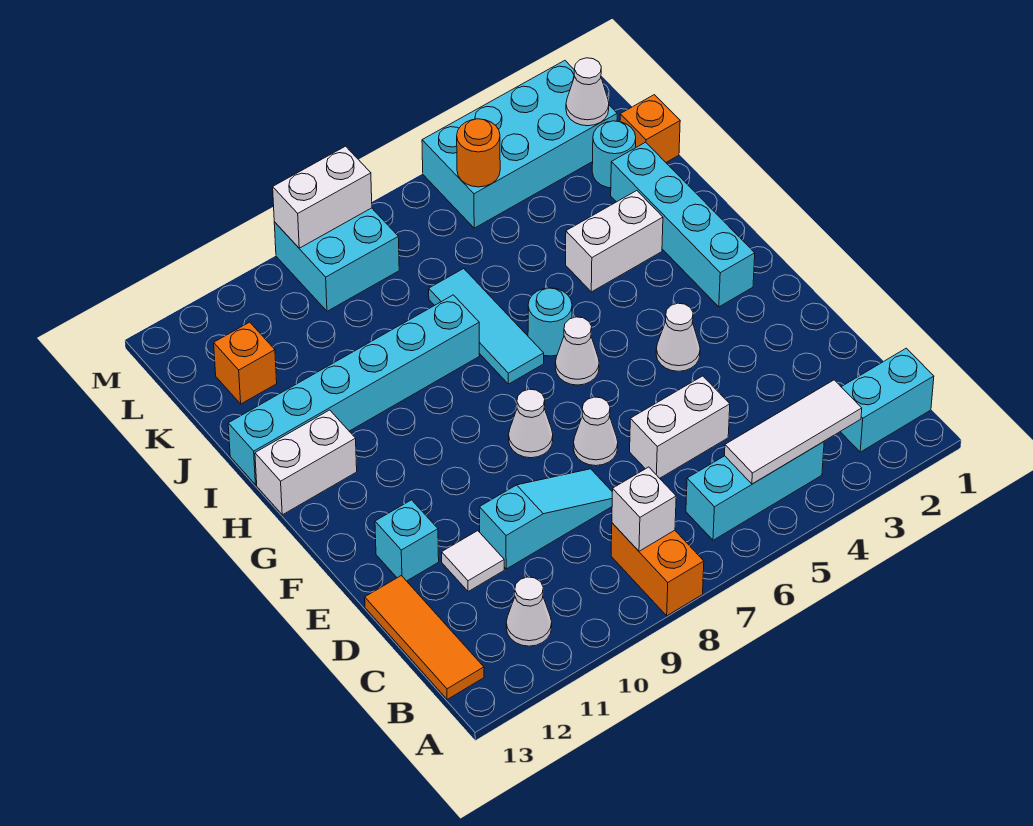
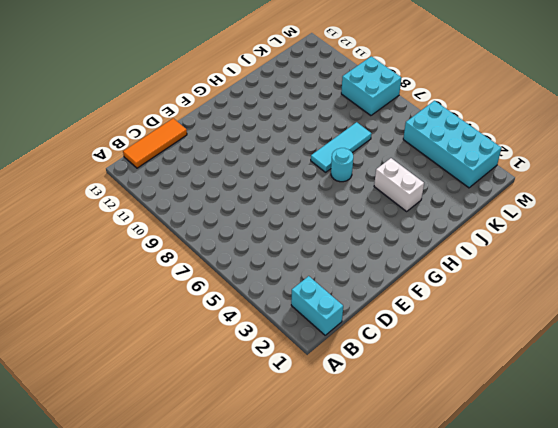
none -> orange brick A8:B8 level 1
none -> cyan brick B4:B6 level 1
none -> white cone B11 level 1

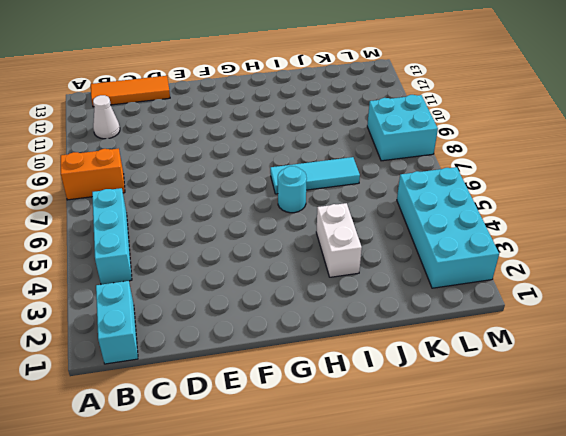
none -> white brick D5:D6 level 1
none -> cyan slope D8:D10 level 1 top 10
none -> white tile D11 level 1

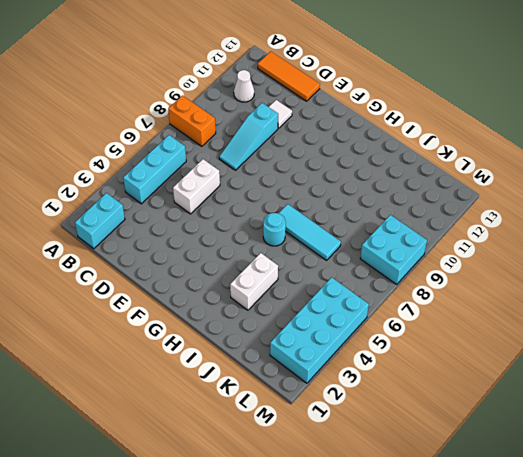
none -> white cone E7 level 1
none -> cyan brick E12 level 1
none -> white cone F4 level 1

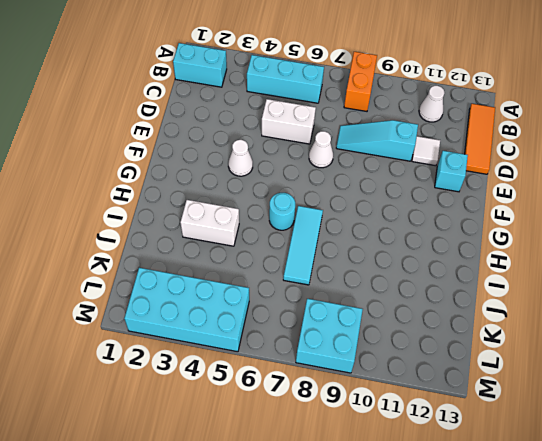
none -> white cone F8 level 1
none -> cyan brick G2:J2 level 1
none -> white cone G6 level 1

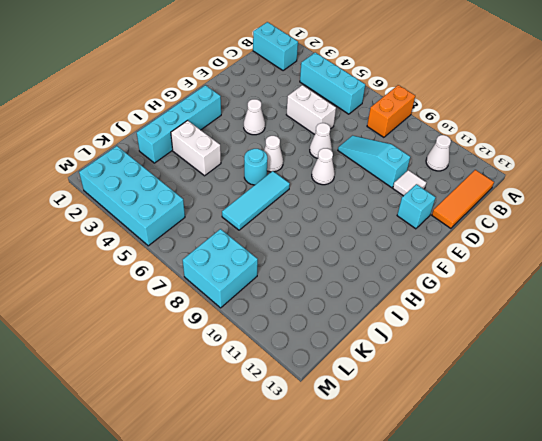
none -> white brick H12:H13 level 1
none -> cyan brick I8:I13 level 1
none -> orange brick K1 level 1

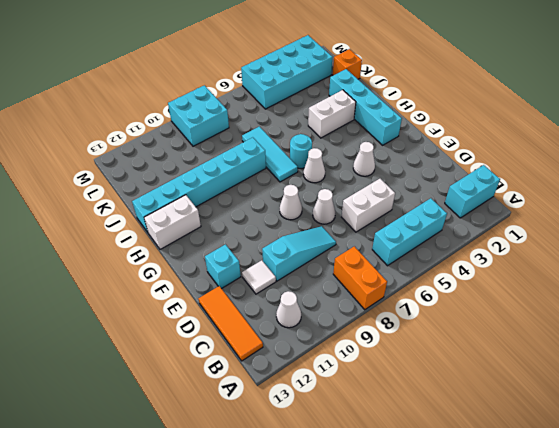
none -> cyan round brick K2 level 1
none -> orange brick K12 level 1
none -> white tile B3:B5 level 2

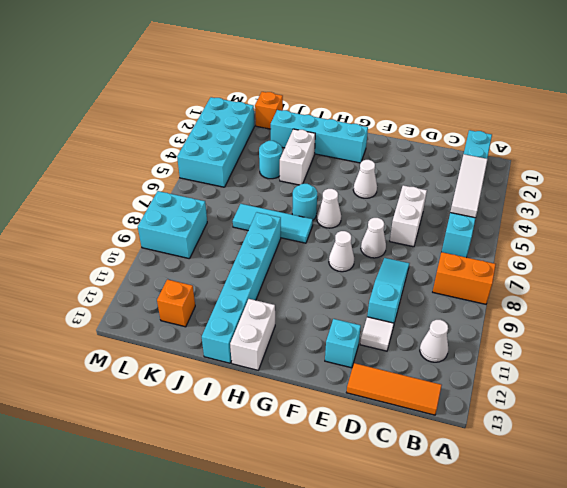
cyan round brick J4 level 1 -> cyan round brick K2 level 1
none -> white brick B8 level 2
none -> white cone L2 level 2
none -> orange round brick L5 level 2

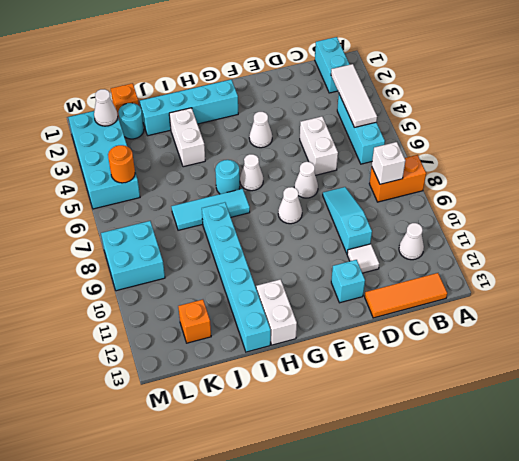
none -> white brick M8:M9 level 2

